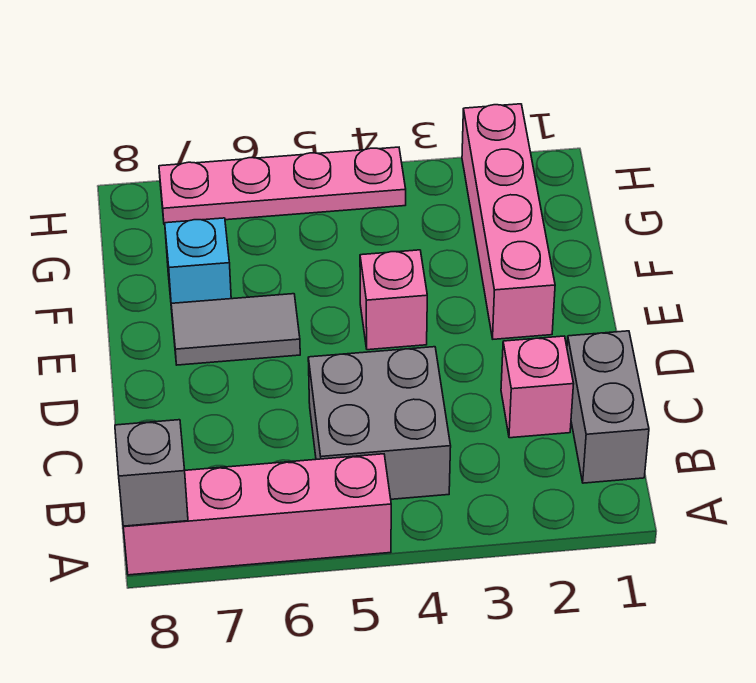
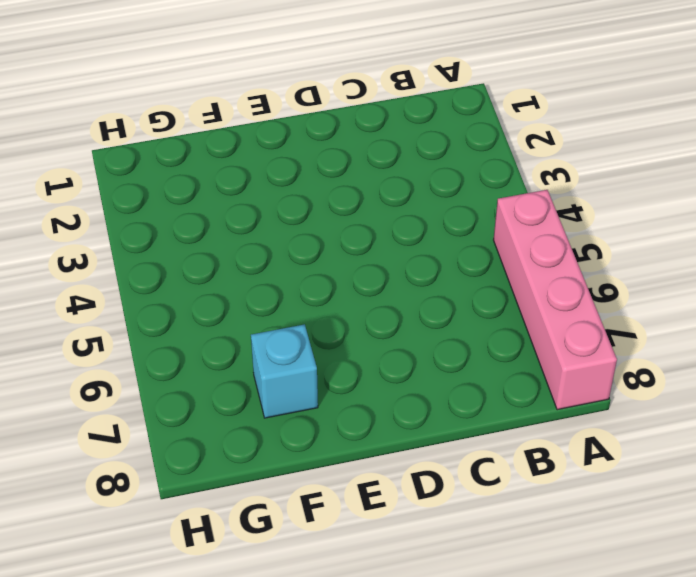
none -> grey brick B1:C1 level 1
none -> grey brick B4:C5 level 1

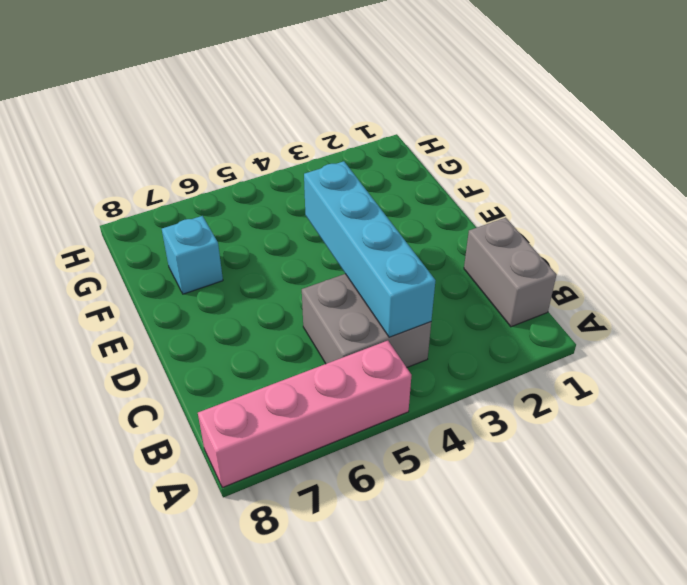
cyan brick B4:E4 level 2 -> none
none -> pink brick C2 level 1
none -> pink brick E2:H2 level 1

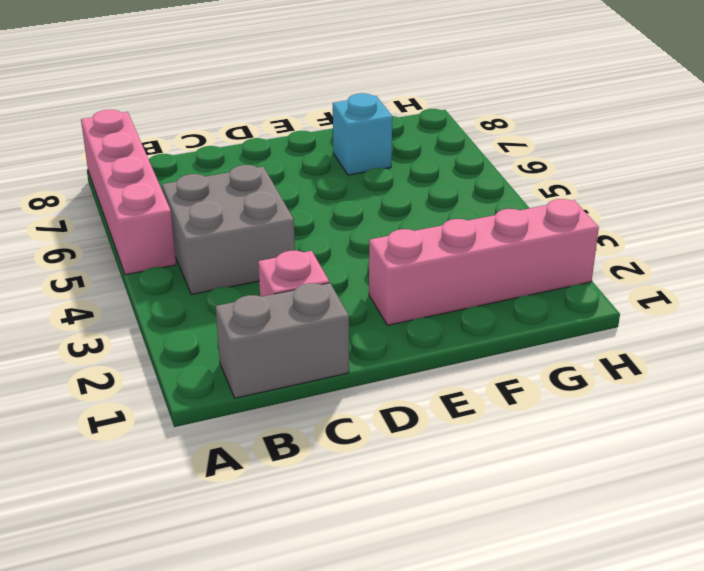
none -> pink brick E4 level 1
none -> grey tile E6:E7 level 1

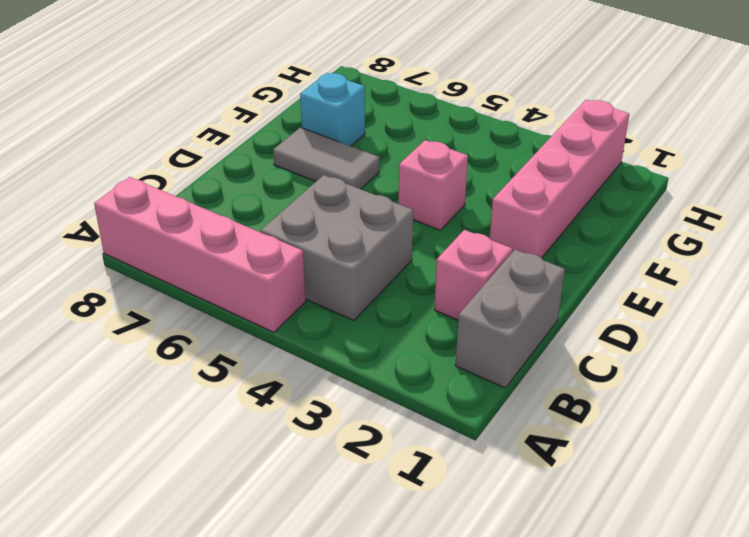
none -> pink plate H4:H7 level 1
none -> grey brick A8 level 2

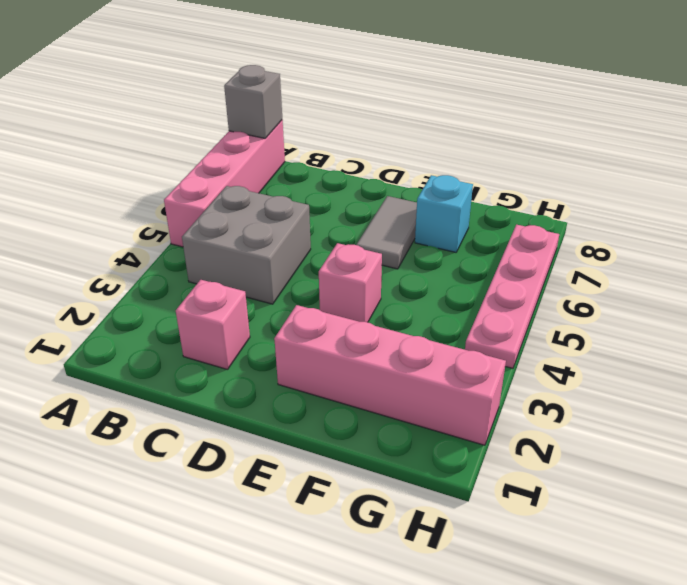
none -> grey brick B1:C1 level 1

